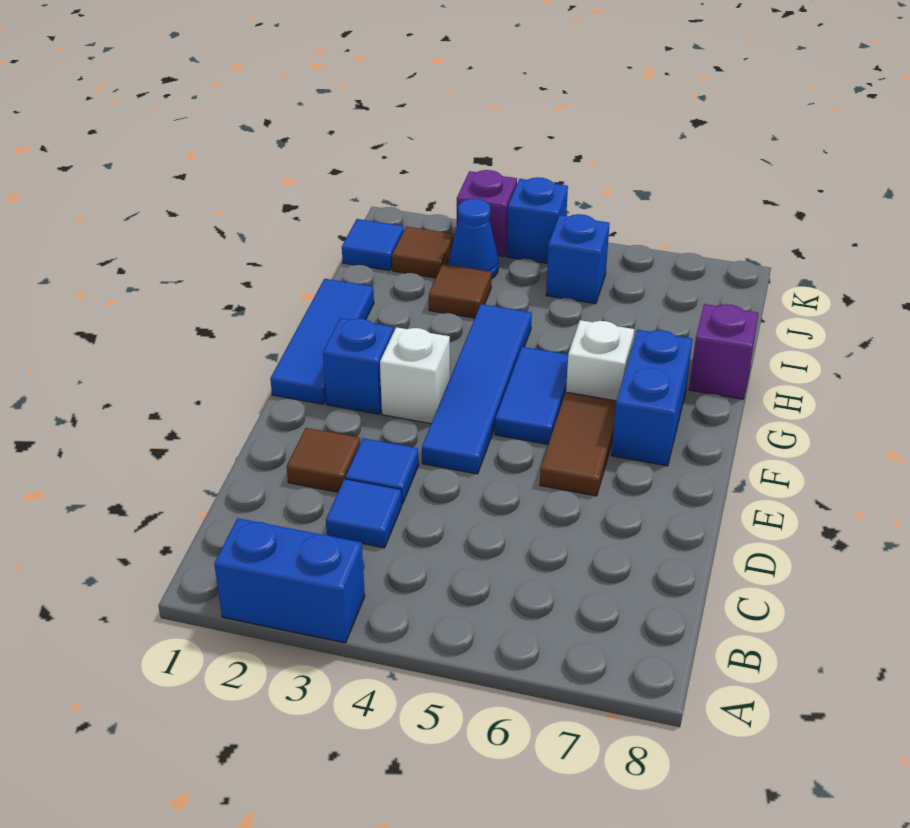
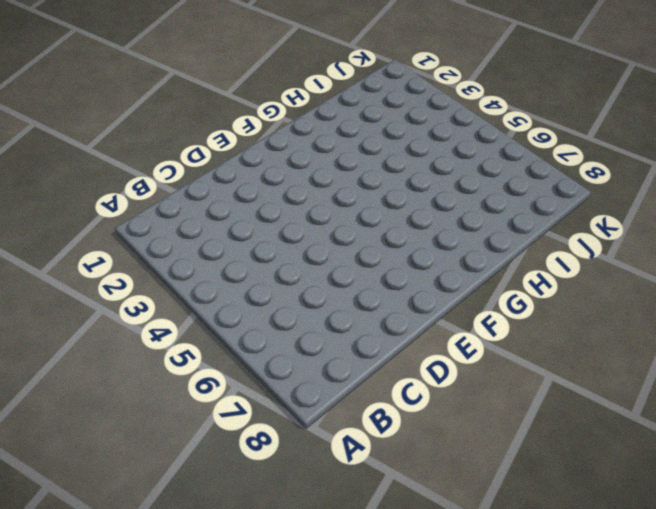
none -> blue brick A2:A3 level 1
none -> blue tile C3 level 1
none -> brown tile D2 level 1

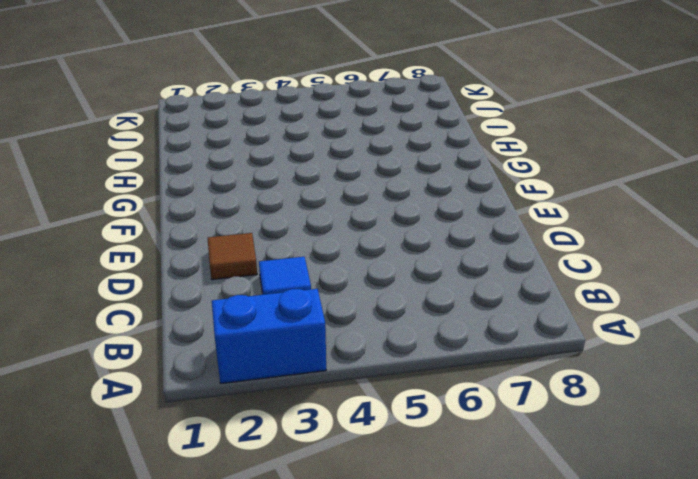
none -> blue tile D3 level 1
none -> blue tile E4:H4 level 1
none -> brown tile E6:F6 level 1

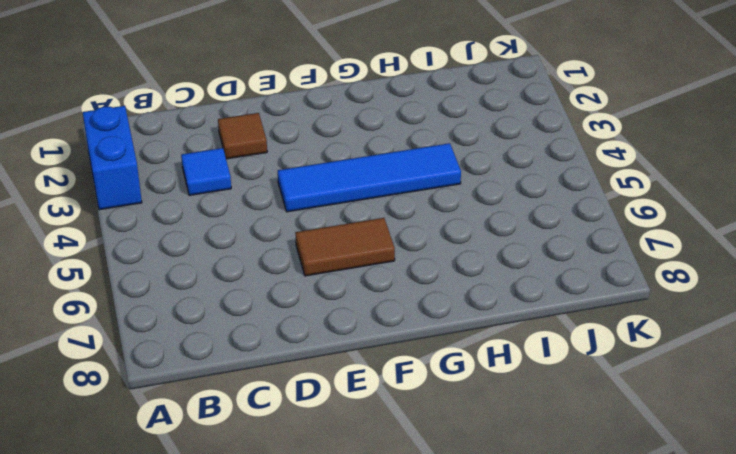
none -> blue tile D3 level 1
none -> blue tile F1:H1 level 1
none -> blue brick F2 level 1

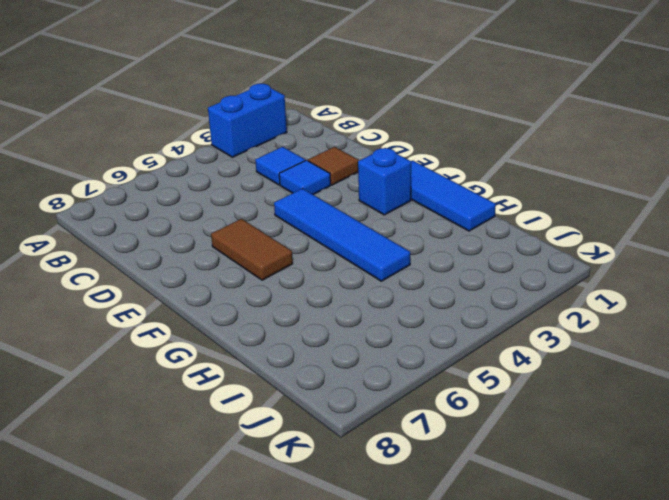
none -> white brick F3 level 1
none -> blue tile F5:G5 level 1
none -> blue brick F7:G7 level 1

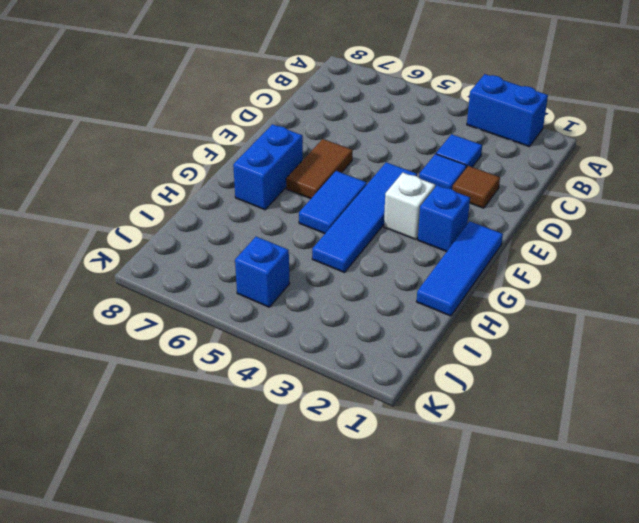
none -> white brick G6 level 1
none -> purple brick H8 level 1
none -> brown tile I3 level 1

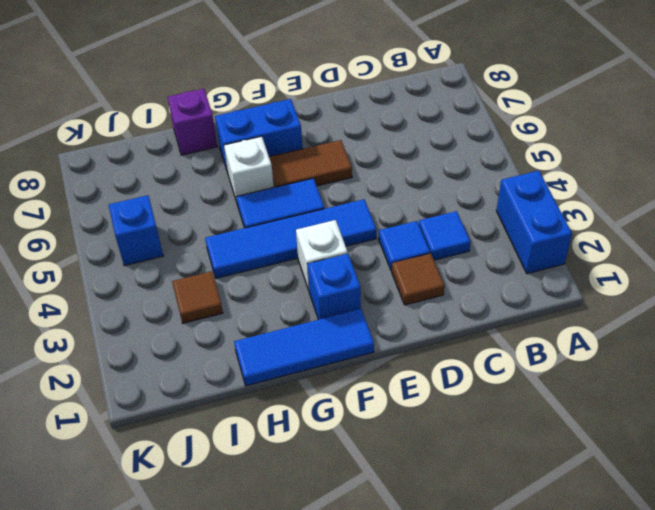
none -> blue tile J1 level 1
none -> brown tile J2 level 1
none -> blue cone J3 level 1

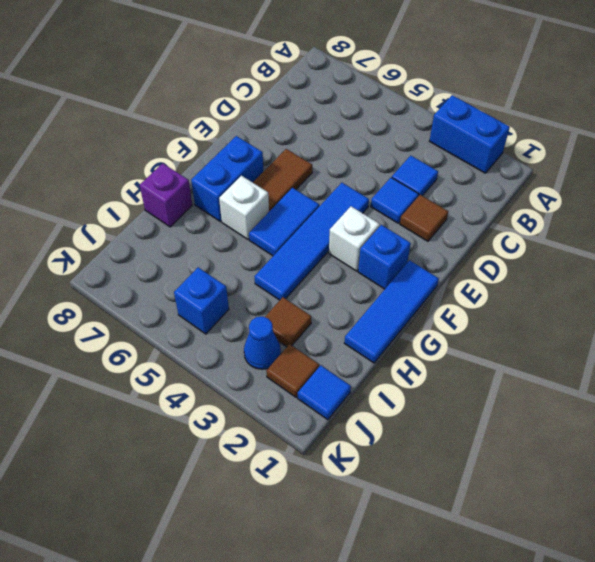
none -> purple brick K3 level 1
none -> blue brick K4 level 1

